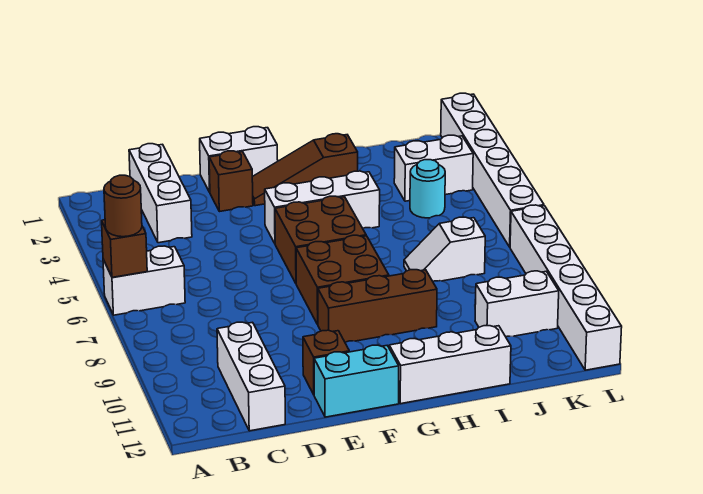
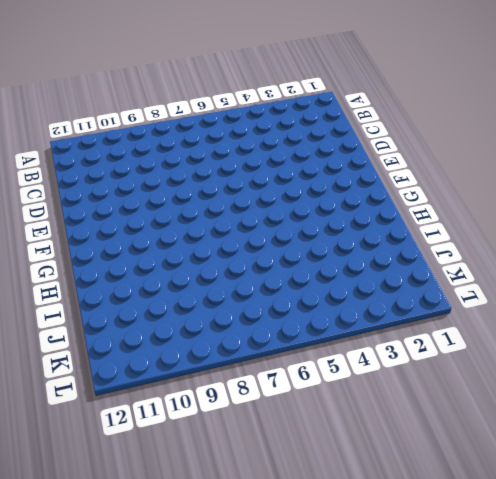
none -> white brick A6:B6 level 1
none -> white brick C1:C3 level 1
none -> white brick C10:C12 level 1

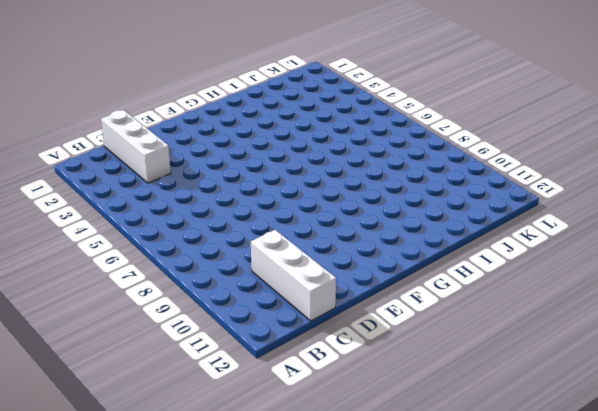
none -> white brick A6:B6 level 1
none -> white brick E1:F1 level 1
none -> brown brick E2 level 1

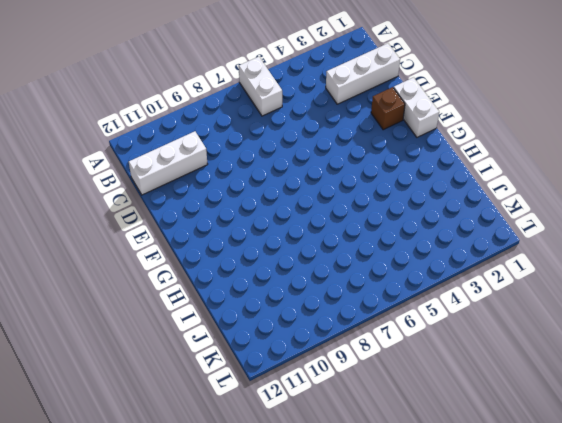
none -> brown brick E11 level 1
none -> cyan brick E12:F12 level 1
none -> brown slope F2:H2 level 1 top H

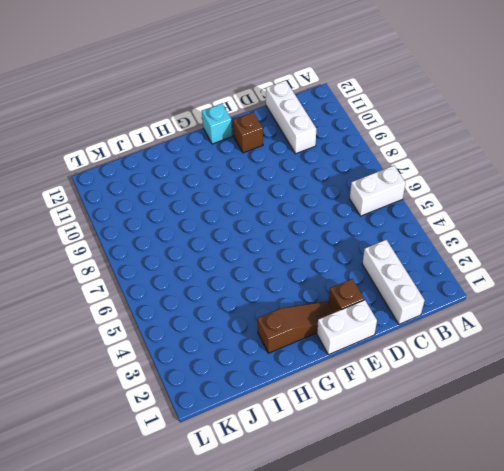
cyan brick F12 level 1 -> cyan brick E12:F12 level 1
none -> white brick F4:H4 level 1
none -> brown brick F5:G6 level 1
none -> brown brick F7:G8 level 1

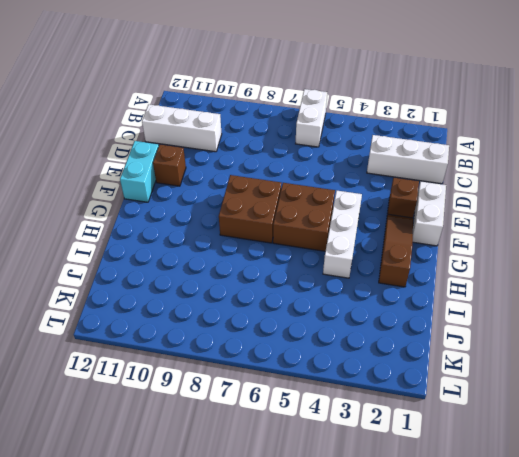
none -> brown brick F9:H9 level 1
none -> white brick G12:I12 level 1
none -> white slope I7:J7 level 1 top J

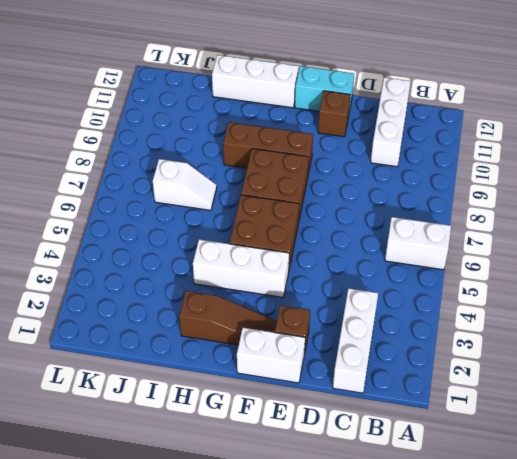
none -> white brick J3:K3 level 1
none -> cyan round brick J4 level 1
none -> white brick J10:K10 level 1

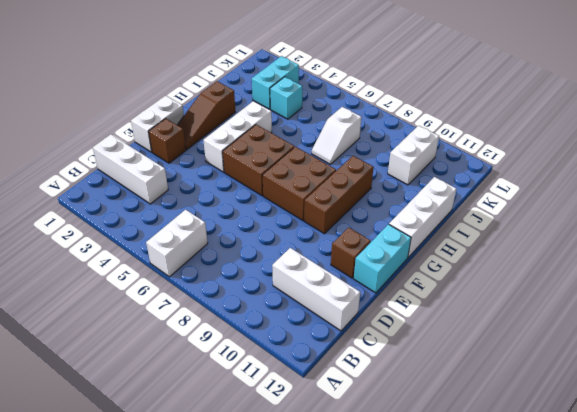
cyan brick J3:K3 level 1 -> white brick J3:K3 level 1
cyan brick J4 level 1 -> cyan round brick J4 level 1
none -> white brick L1:L6 level 1
none -> white brick L7:L12 level 1
none -> brown brick A6 level 2

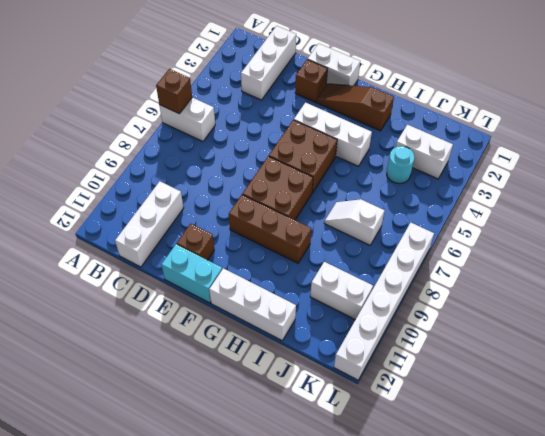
none -> white brick L1:L6 level 1
none -> brown round brick A6 level 3

